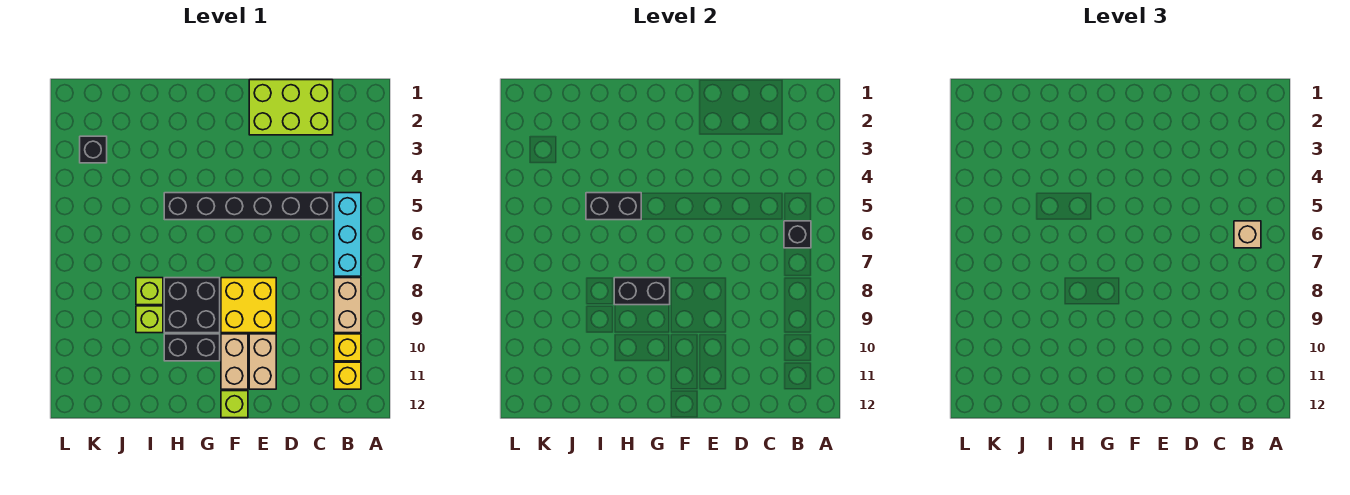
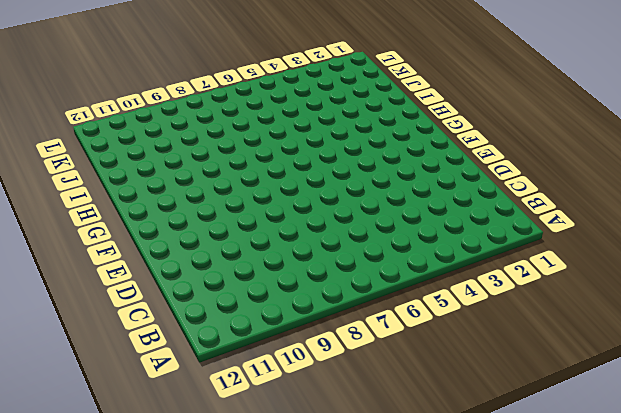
none -> cyan brick B5:B7 level 1
none -> tan brick B8:B9 level 1
none -> yellow brick B10 level 1

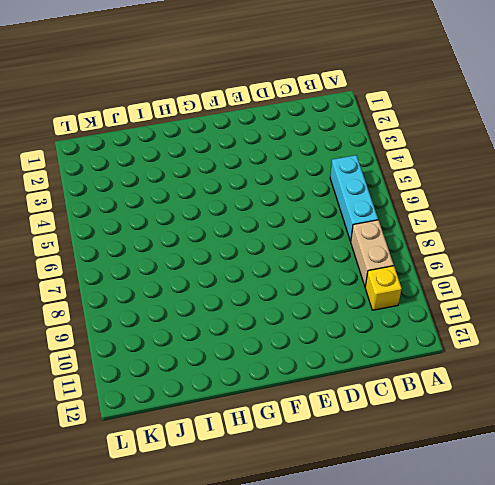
none -> yellow brick B11 level 1
none -> lime brick C1:E2 level 1
none -> black brick C5:H5 level 1

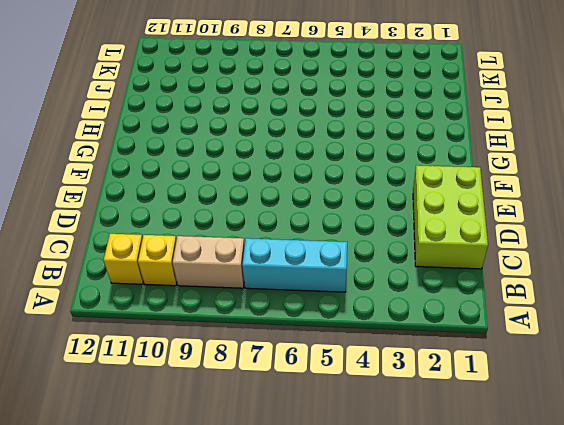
none -> black brick C5:H5 level 1
none -> yellow brick E8:F9 level 1
none -> tan brick E10:E11 level 1

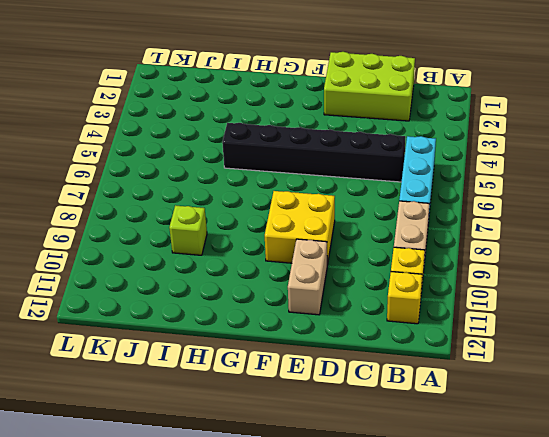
none -> tan brick F10:F11 level 1
none -> lime brick F12 level 1
none -> black brick G8:H9 level 1

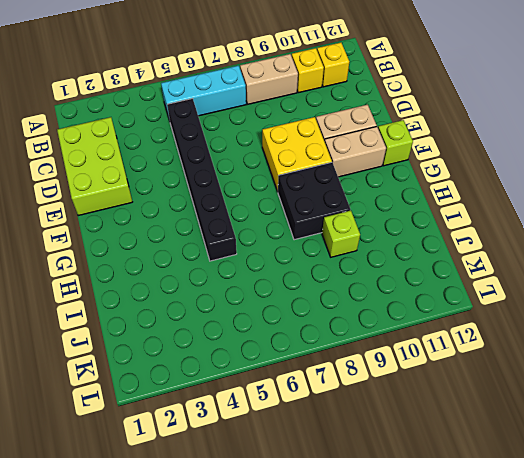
none -> black brick G10:H10 level 1
none -> lime brick I8 level 1
none -> black brick K3 level 1

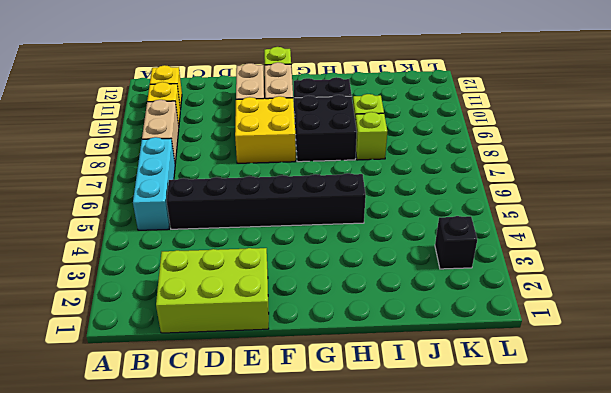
none -> black brick B6 level 2
none -> black brick G8:H8 level 2
none -> black brick H5:I5 level 2

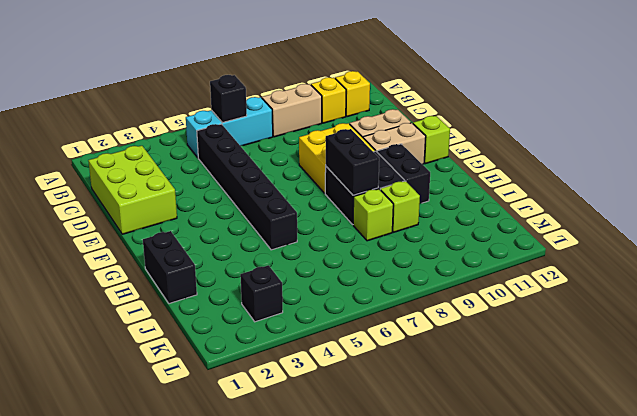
black brick H1:I1 level 1 -> black brick H5:I5 level 2
none -> tan brick B6 level 3

